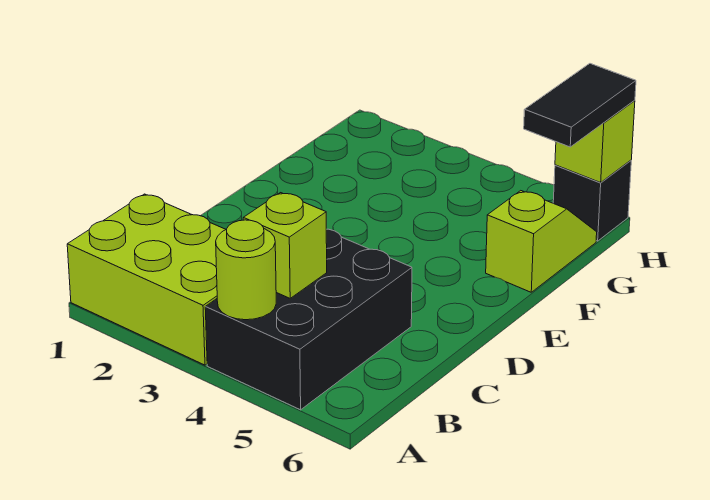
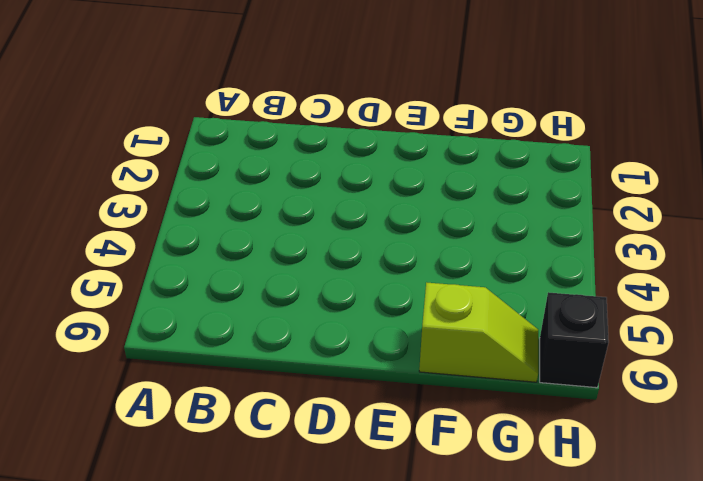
none -> lime brick A1:B3 level 1
none -> black brick A4:C5 level 1

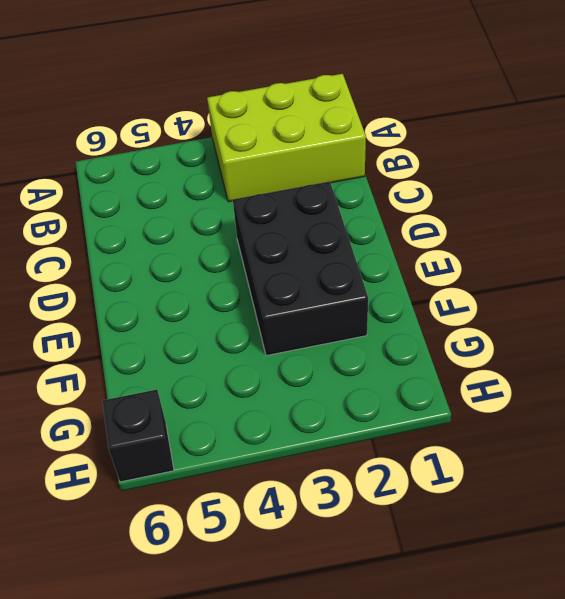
black brick D2:F3 level 1 -> black brick A4:C5 level 1
none -> lime slope F6:G6 level 1 top F
none -> lime round brick A4 level 2

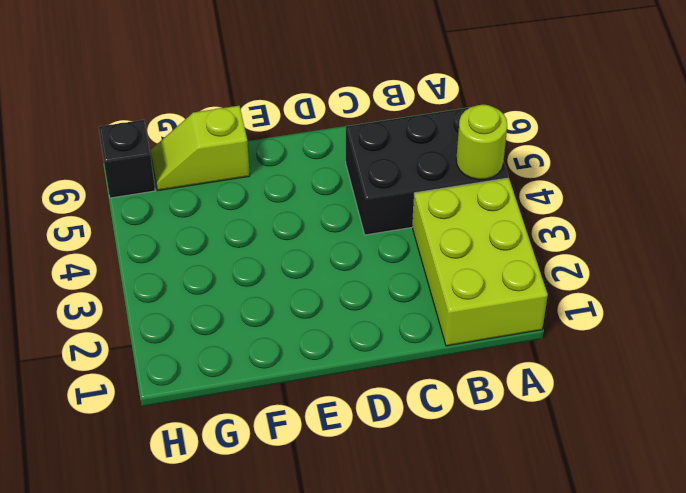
none -> lime brick B4 level 2
none -> lime brick H6 level 2

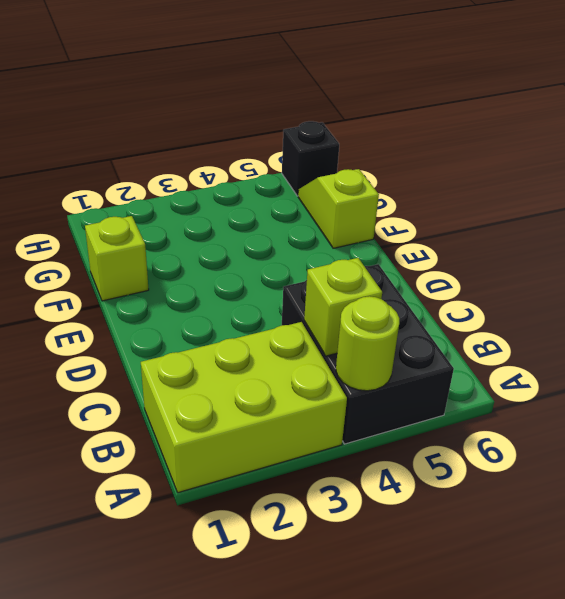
lime brick F1 level 1 -> lime brick H6 level 2
none -> black tile G6:H6 level 3

